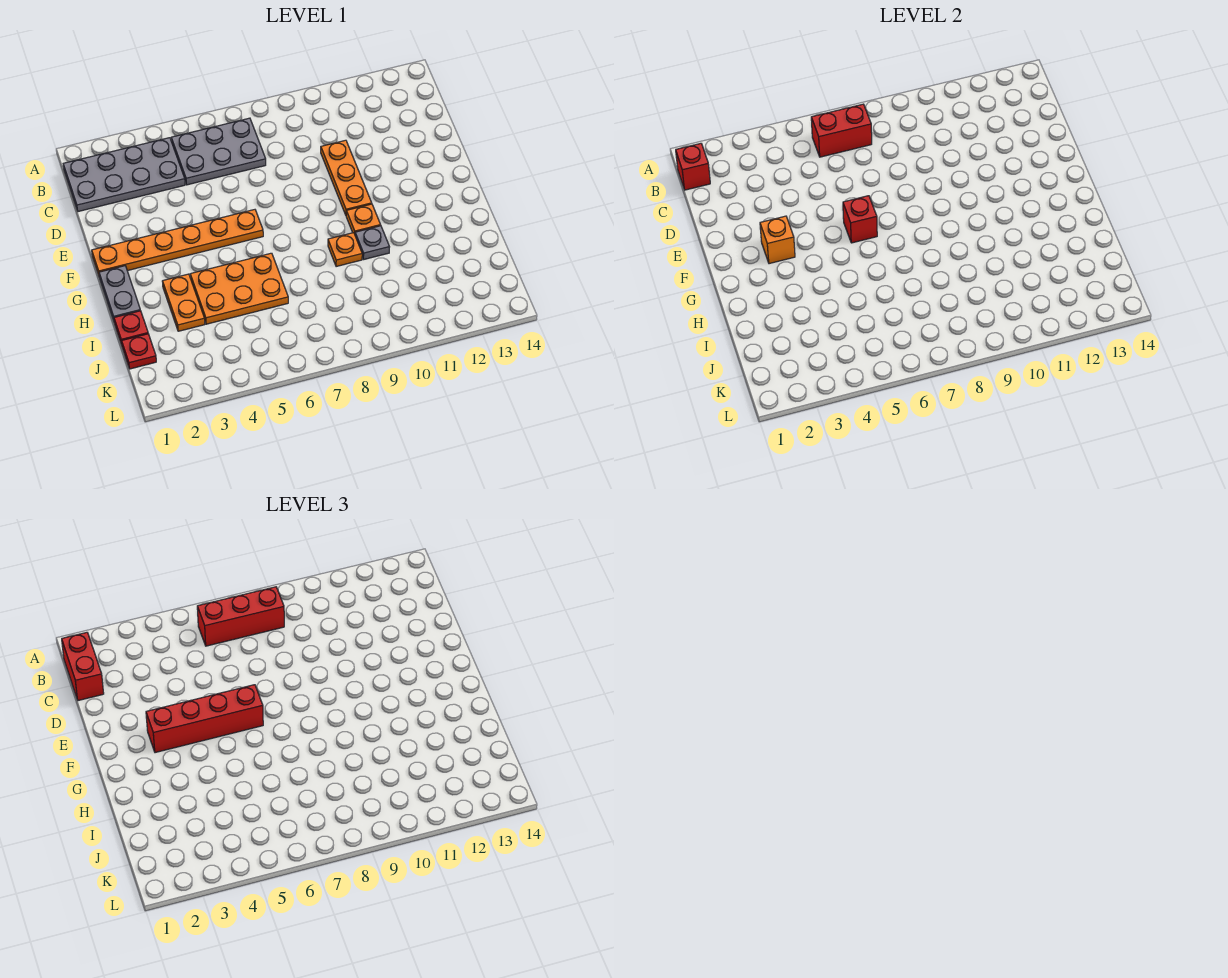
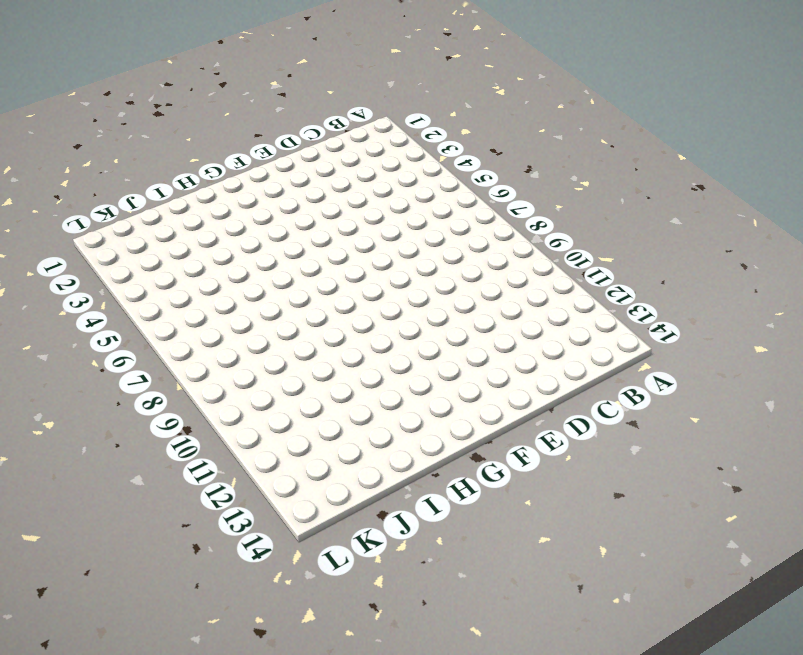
none -> grey plate B1:C4 level 1
none -> grey plate B5:C7 level 1
none -> orange plate D10:F10 level 1

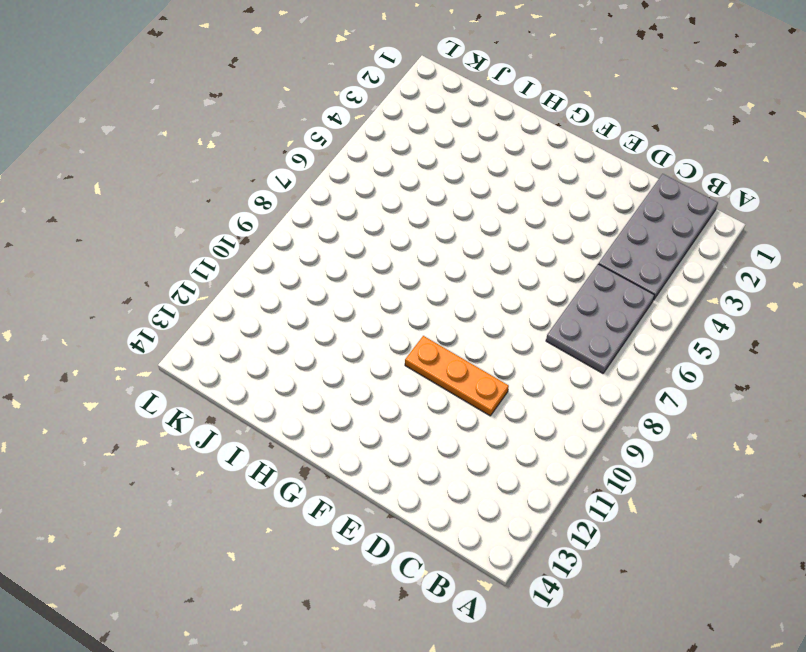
none -> orange plate F1:F6 level 1
none -> grey plate G1:H1 level 1
none -> orange plate G10 level 1

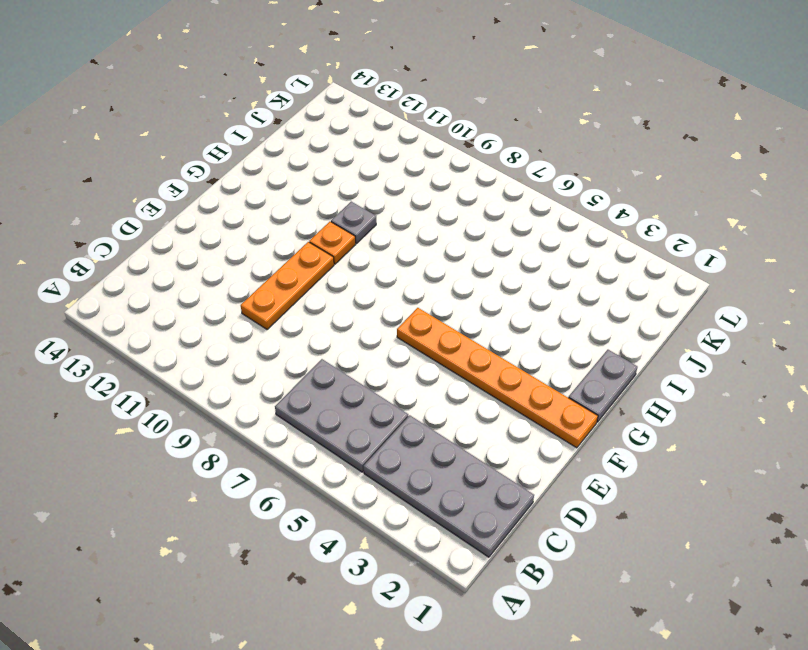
none -> orange plate H3:I3 level 1
none -> orange plate H4:I6 level 1
none -> orange plate H9 level 1

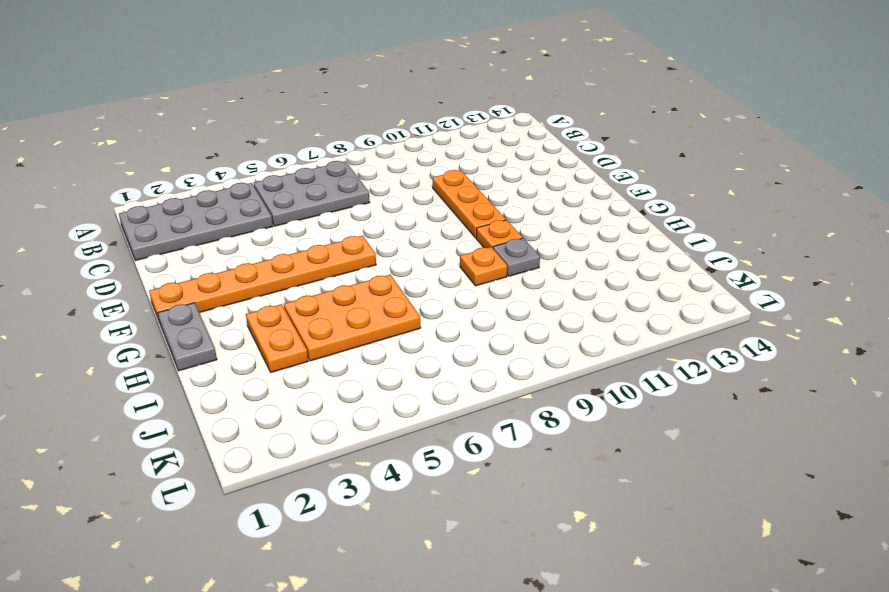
none -> red plate I1 level 1
none -> red plate J1 level 1
none -> red brick B1 level 2

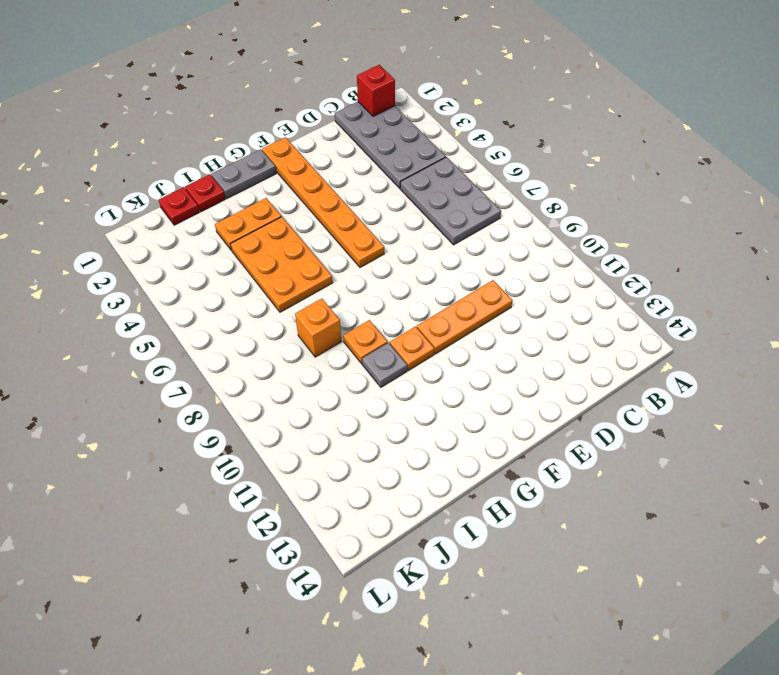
orange brick I8 level 1 -> orange brick F3 level 2
none -> red brick B6:B7 level 2
none -> red brick F6 level 2
none -> red brick B1:C1 level 3

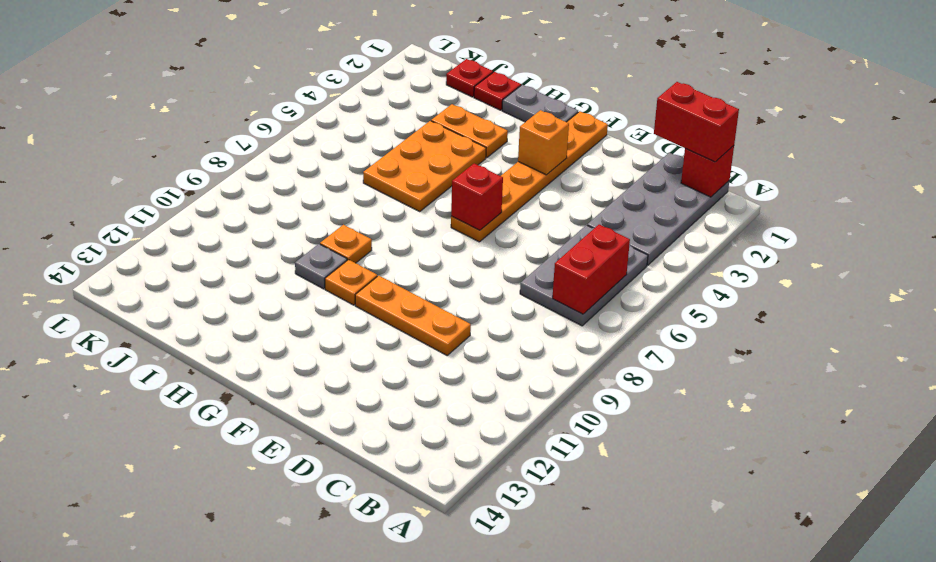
none -> red brick B6:B8 level 3
none -> red brick F3:F6 level 3

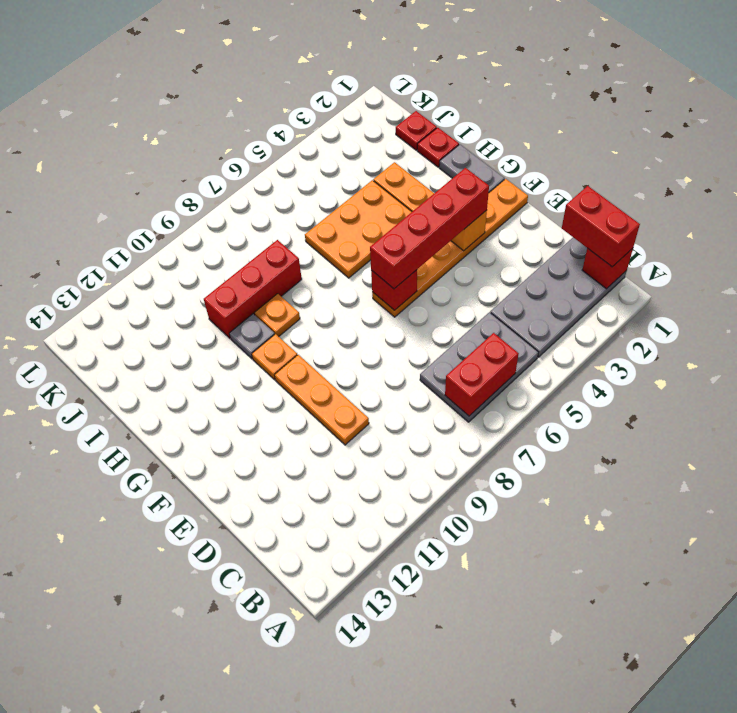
red brick I8:I10 level 1 -> red brick B6:B8 level 3

